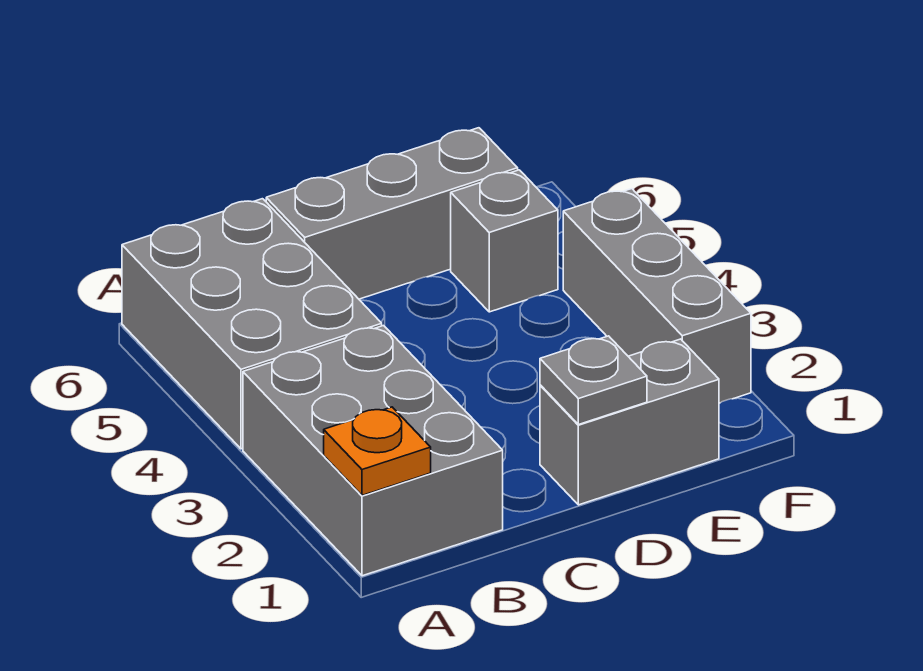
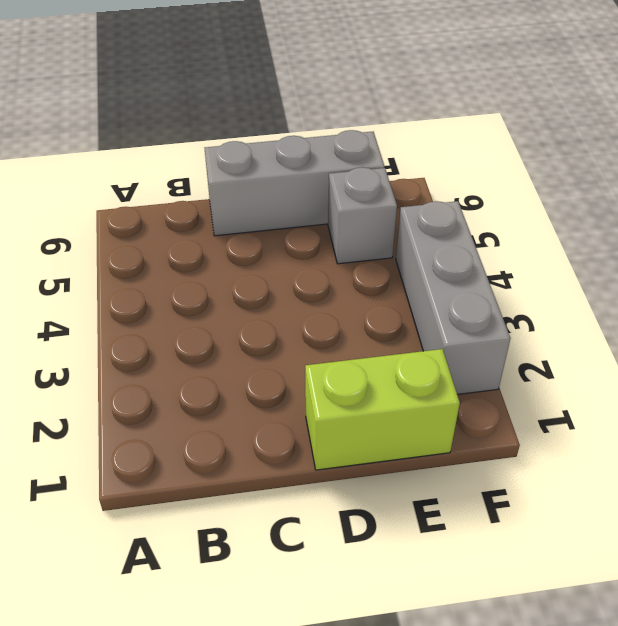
lime brick D1:E1 level 1 -> grey brick D1:E1 level 1
none -> grey brick A1:B3 level 1
none -> grey brick A4:B6 level 1

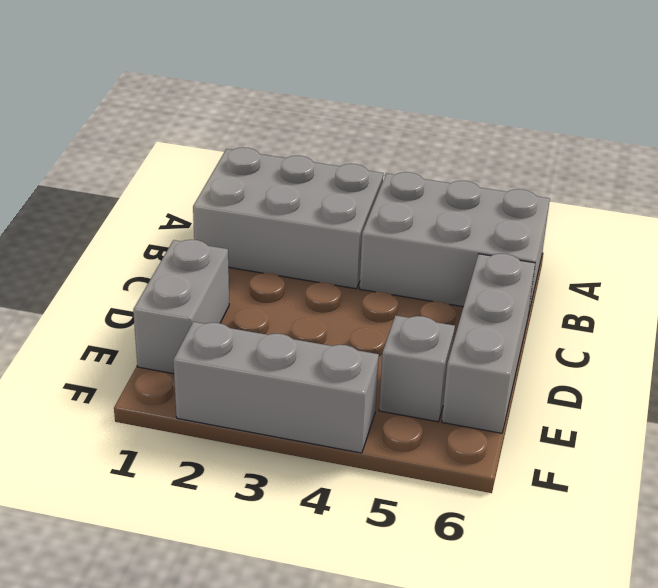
none -> orange plate A1 level 2
none -> grey plate D1 level 2

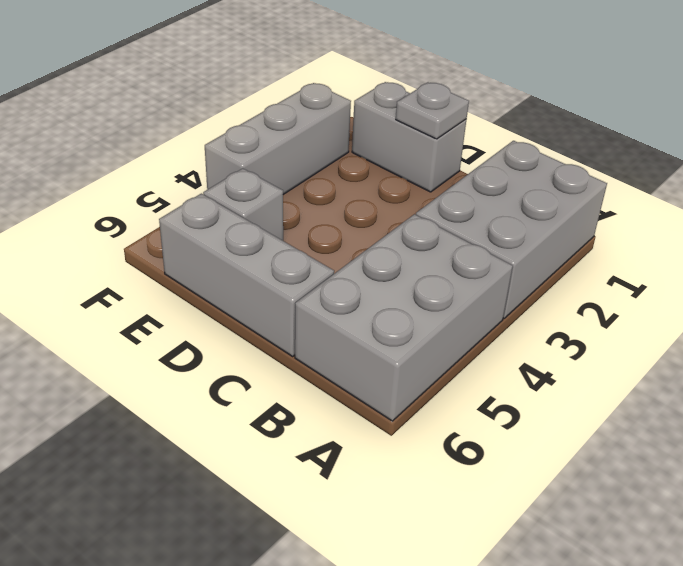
none -> orange plate A1 level 2

